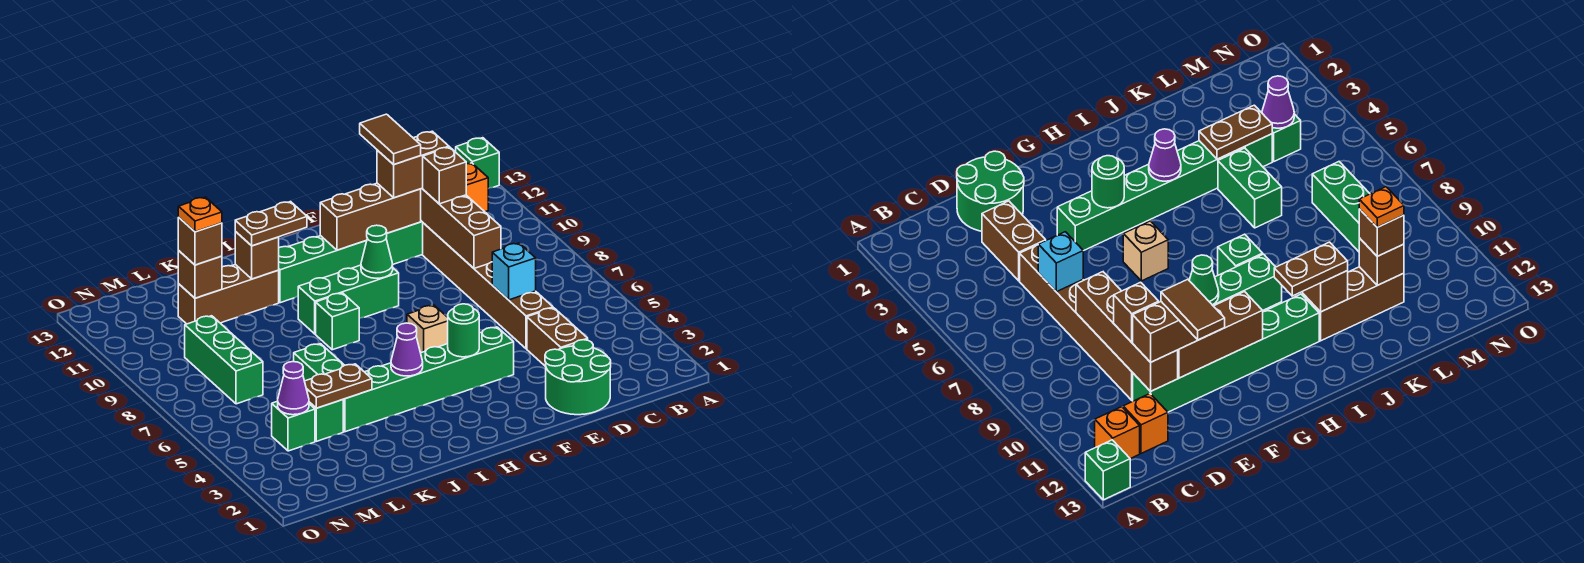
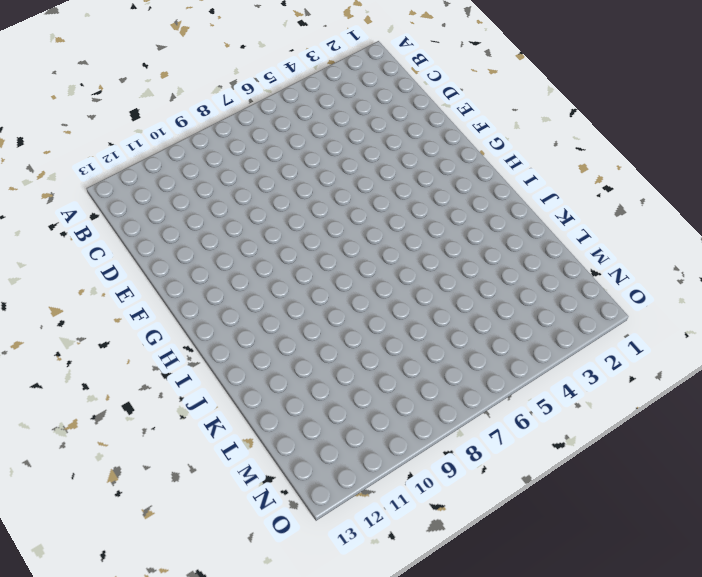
none -> green brick A13 level 1
none -> orange brick B12 level 1
none -> orange brick C12 level 1
none -> green round brick D1:E2 level 1

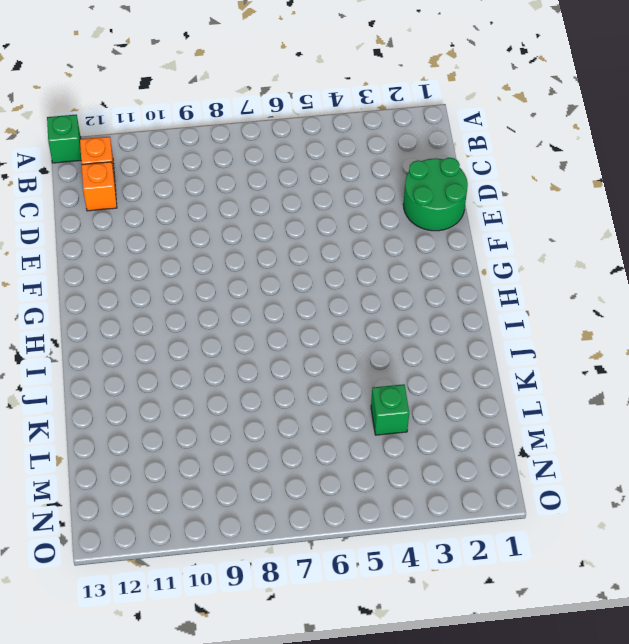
none -> brown brick D3:D4 level 1
none -> brown brick D5:D10 level 1
none -> green brick D11:I11 level 1
none -> green brick F4:K4 level 1

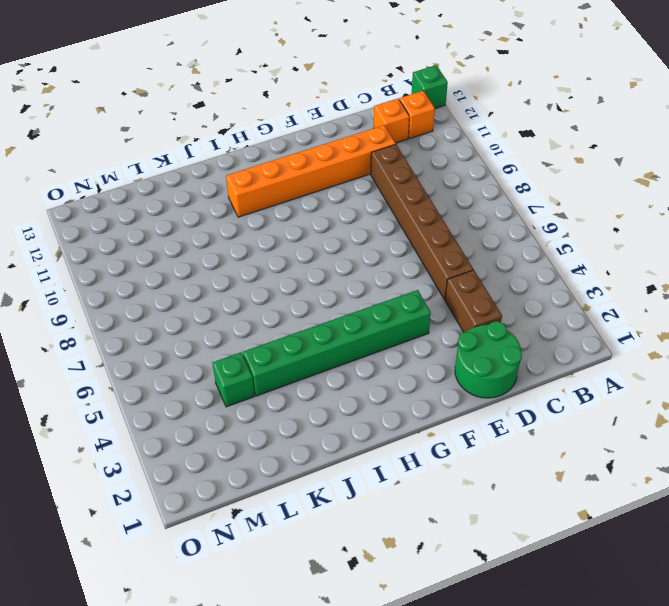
orange brick D11:I11 level 1 -> green brick D11:I11 level 1
none -> tan brick G6 level 1
none -> green brick G9:I9 level 1
none -> green brick I8 level 1
none -> brown brick J11:L11 level 1

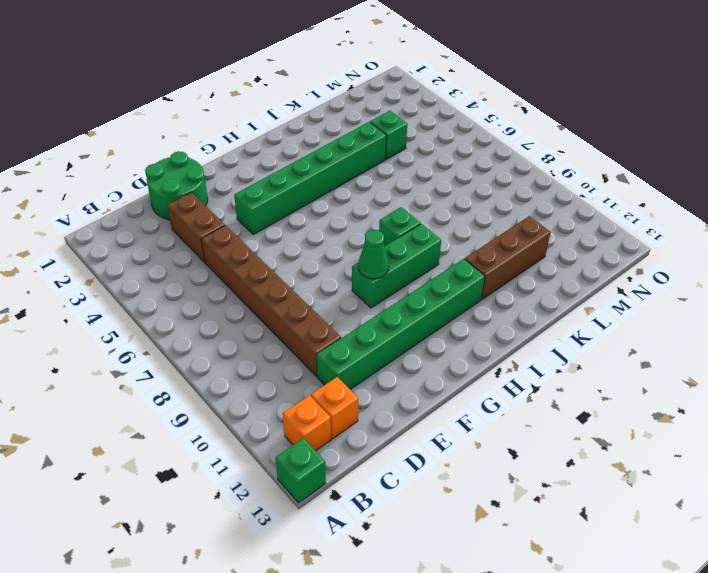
none -> tan brick G6 level 1
none -> green brick K5:K6 level 1
none -> green brick M4 level 1
none -> green brick M7:M9 level 1

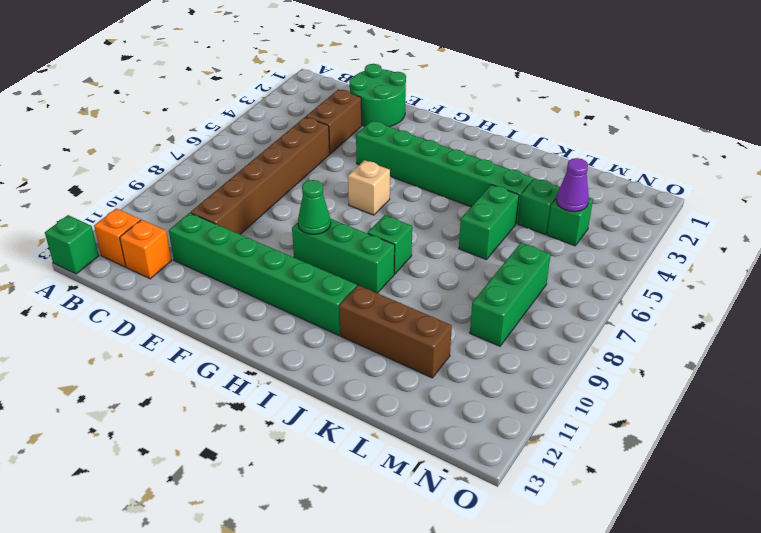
none -> cyan brick D6 level 2
none -> brown brick D8:D11 level 2
none -> brown brick E11:G11 level 2
none -> green round brick G4 level 2

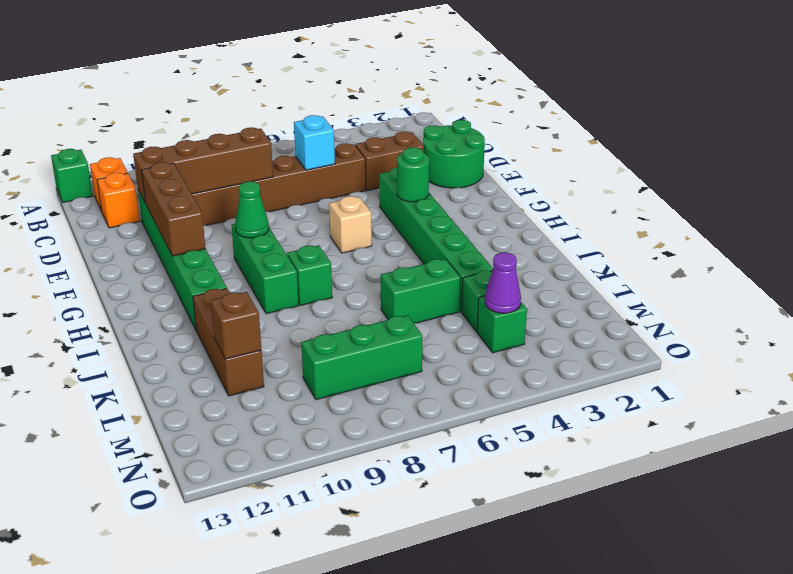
none -> purple cone I4 level 2
none -> brown brick J11 level 2
none -> brown plate K4:L4 level 2
none -> brown brick D10 level 3

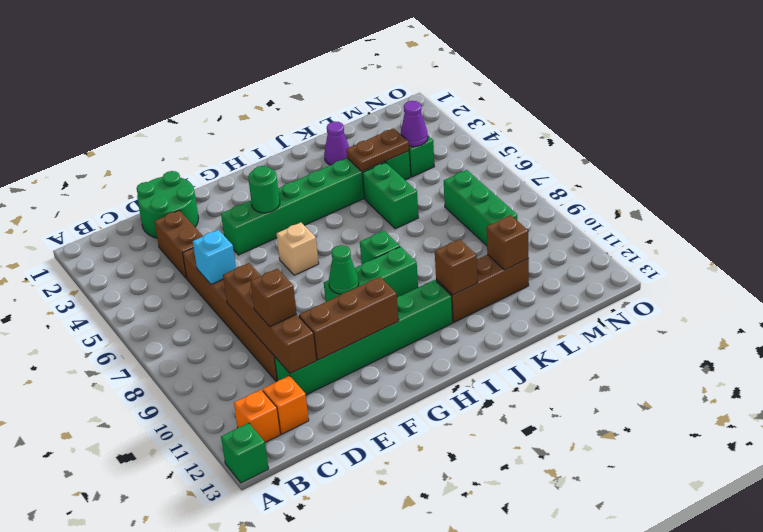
purple cone K2 level 1 -> purple cone I4 level 2
none -> brown brick D11:E11 level 3
none -> brown plate I11:J11 level 3
none -> brown brick L11 level 3
none -> brown tile E11:E12 level 4

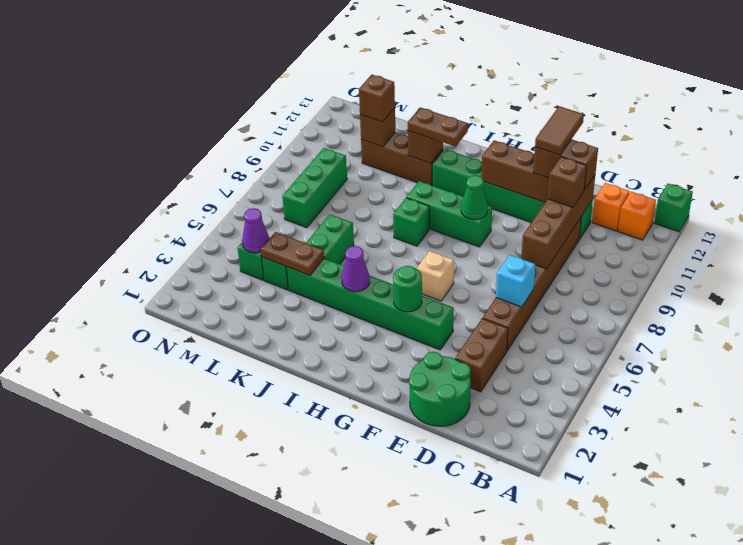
none -> orange plate L11 level 4

